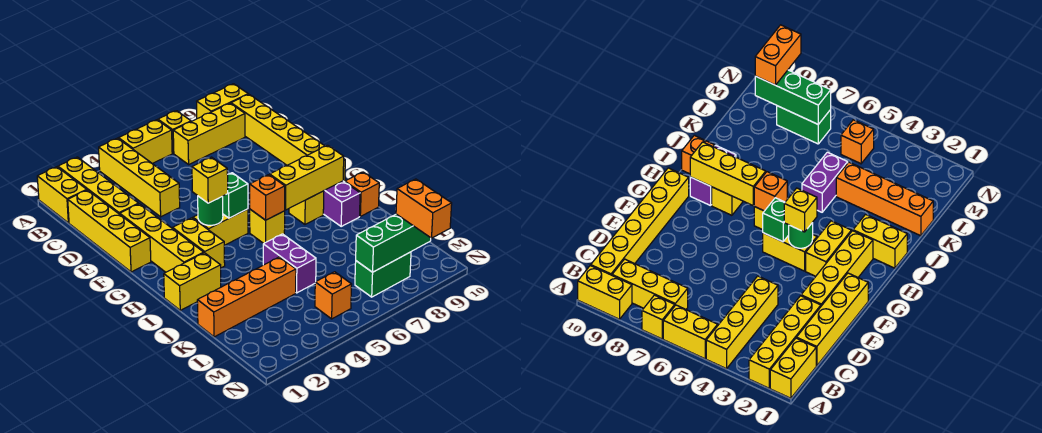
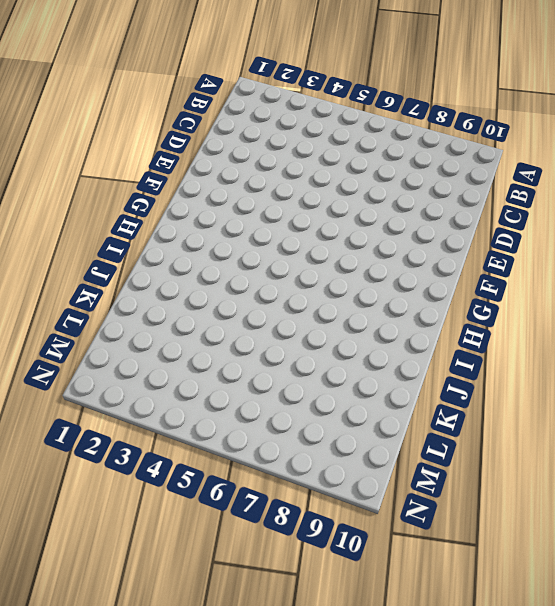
none -> yellow brick A1:B1 level 1
none -> yellow brick A2:D2 level 1
none -> yellow brick A4:D4 level 1

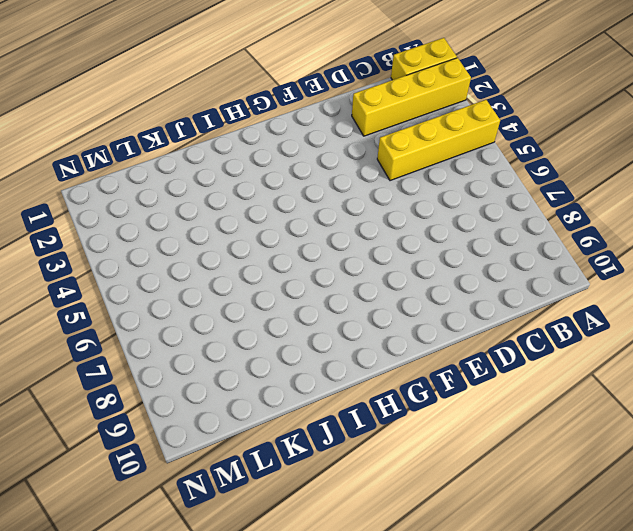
none -> yellow brick A5:A6 level 1
none -> yellow brick A7 level 1
none -> yellow brick A9:A10 level 1

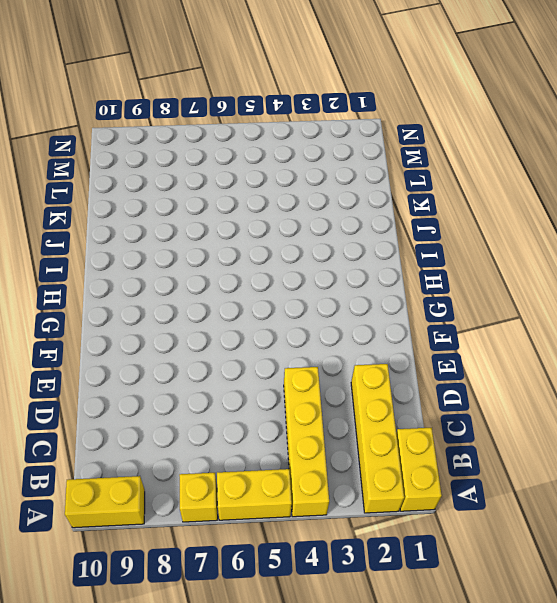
none -> yellow brick B7:B9 level 1
none -> yellow brick B10:G10 level 1
none -> yellow brick C1:F1 level 1

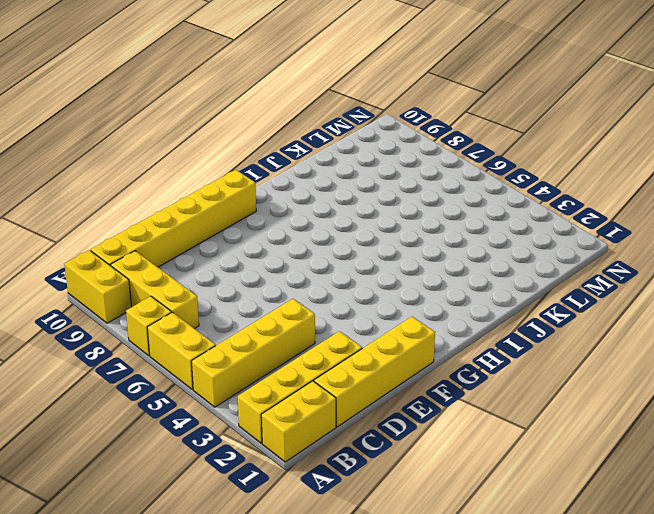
none -> yellow brick E2:H2 level 1
none -> yellow brick G3:H3 level 1
none -> yellow brick G4:G5 level 1

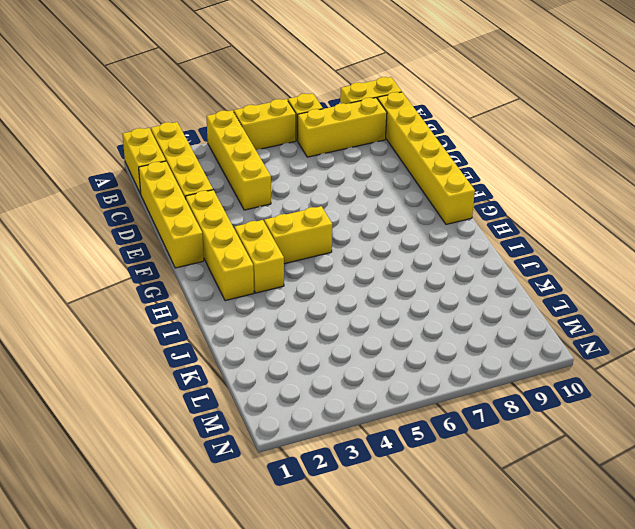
none -> yellow brick H6 level 1
none -> yellow brick H8 level 1
none -> purple brick H9:I9 level 1

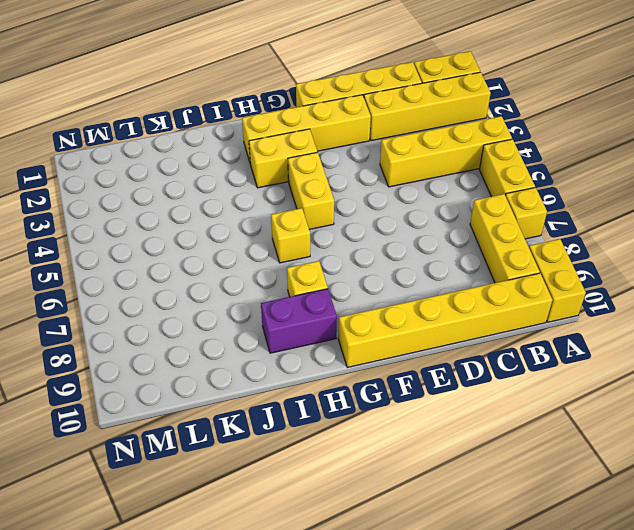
none -> yellow brick I1:I2 level 1
none -> orange brick I10 level 1
none -> purple brick J5:K5 level 1

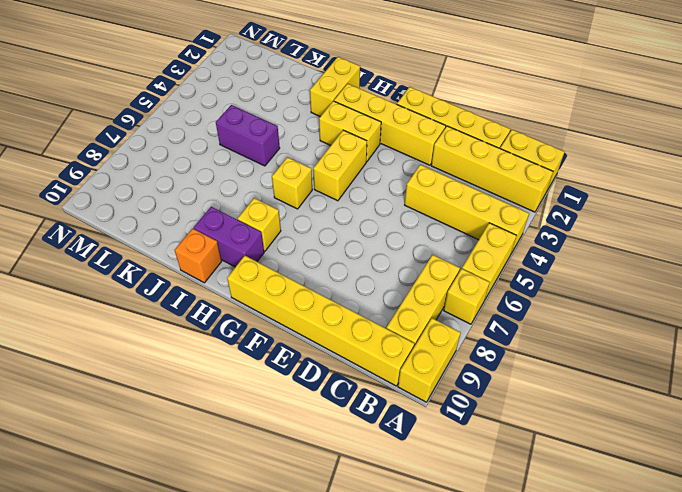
none -> orange brick K1:K4 level 1
none -> orange brick M5 level 1
none -> green brick M7:M8 level 1

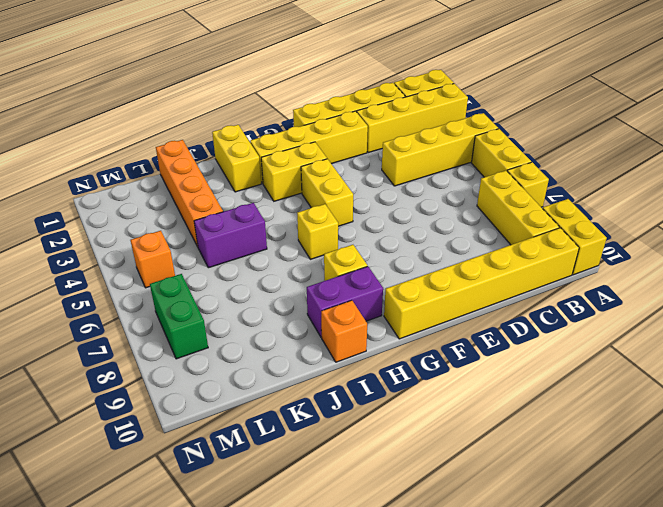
none -> green round brick G4 level 2
none -> green brick G5 level 2
none -> orange brick H6 level 2

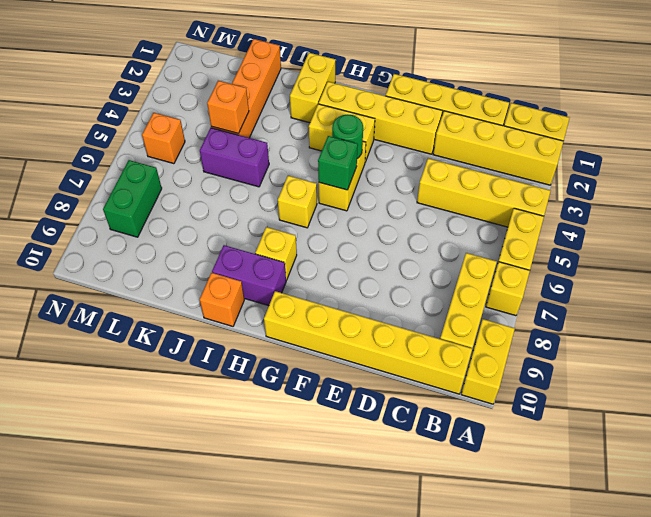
orange brick K4 level 2 -> orange brick H6 level 2
none -> yellow brick H7:H9 level 2
none -> green brick M7:M9 level 2
none -> yellow brick G4 level 3

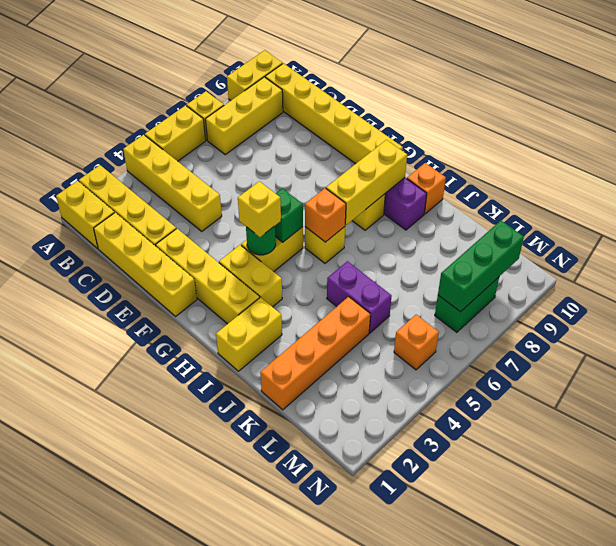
none -> orange brick M9:N9 level 3

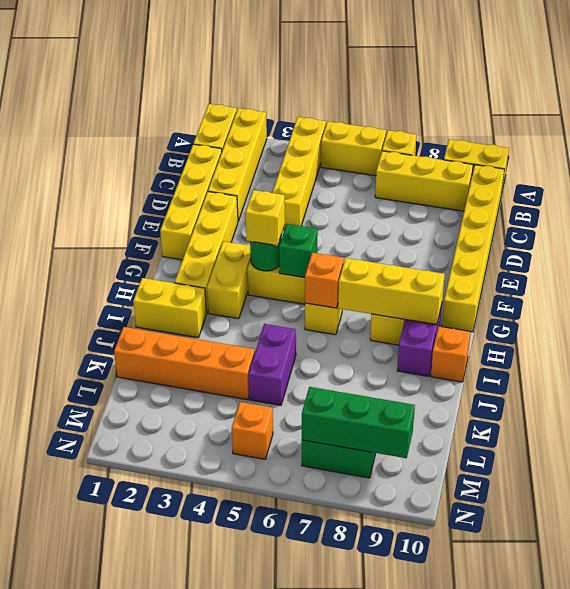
none -> orange brick M9:N9 level 3

